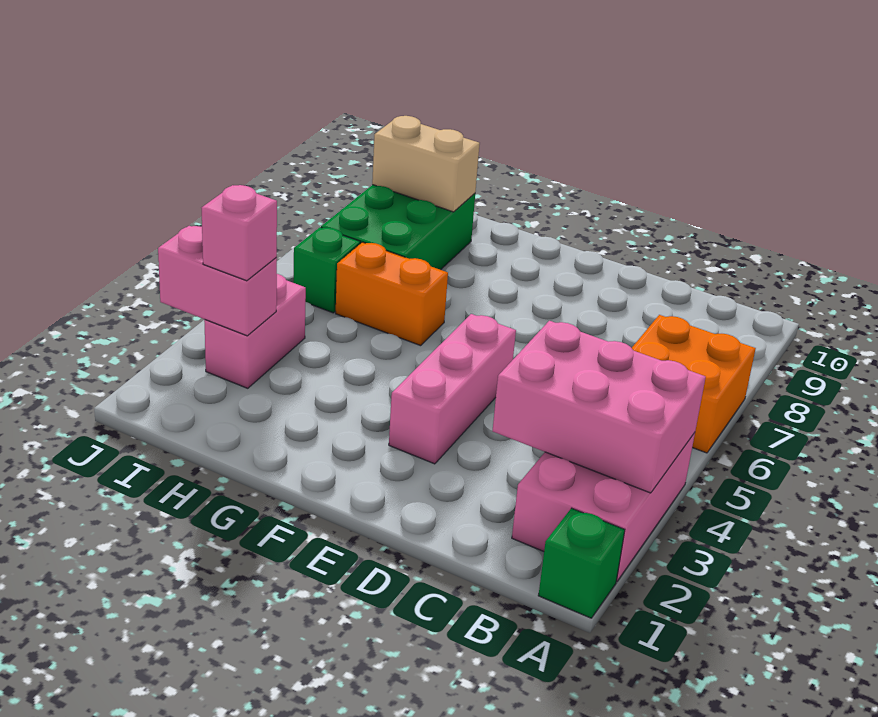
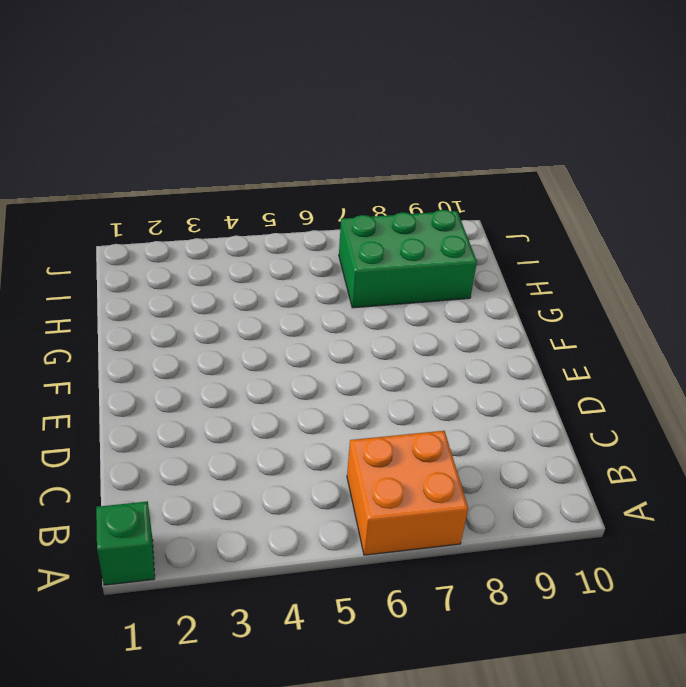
none -> pink brick A2:B4 level 1
none -> pink brick E3:E5 level 1
none -> orange brick G6:H6 level 1

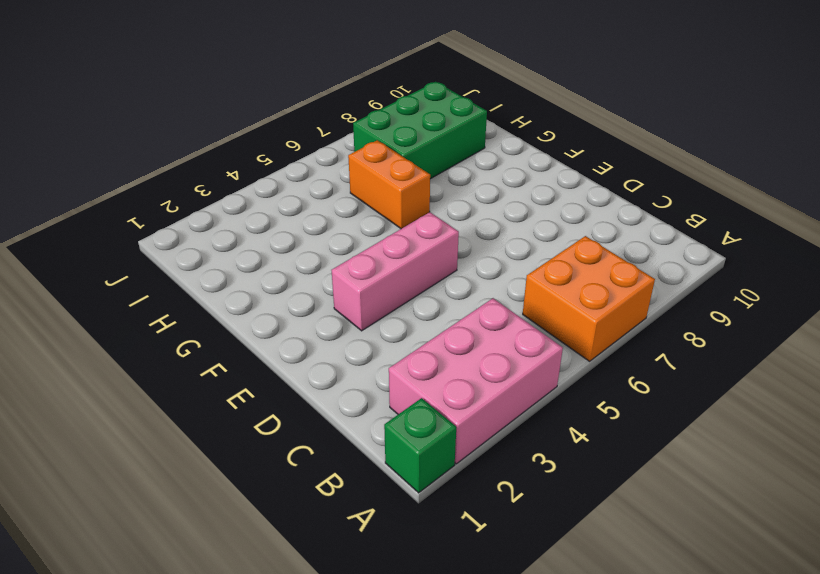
none -> pink brick I3:I4 level 1
none -> green brick I6 level 1
none -> pink brick A3:C4 level 2

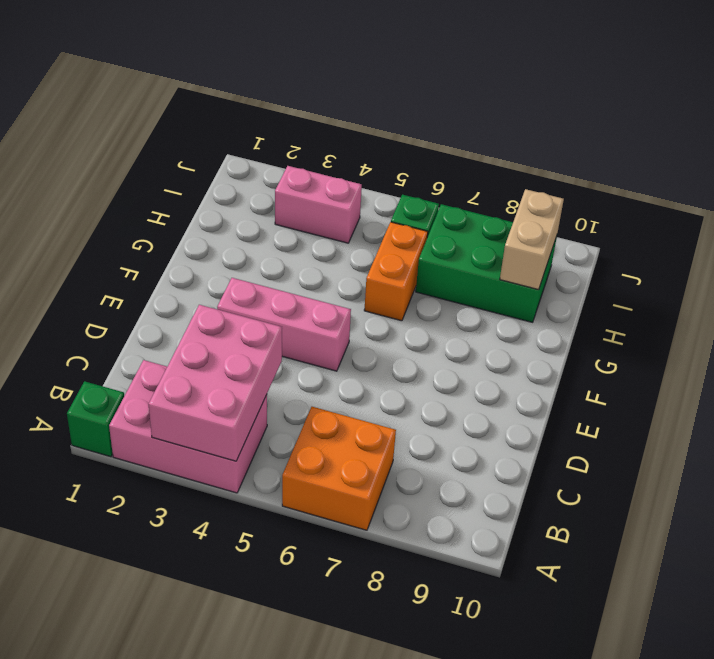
none -> pink brick I3:J3 level 2
none -> pink brick I3 level 3

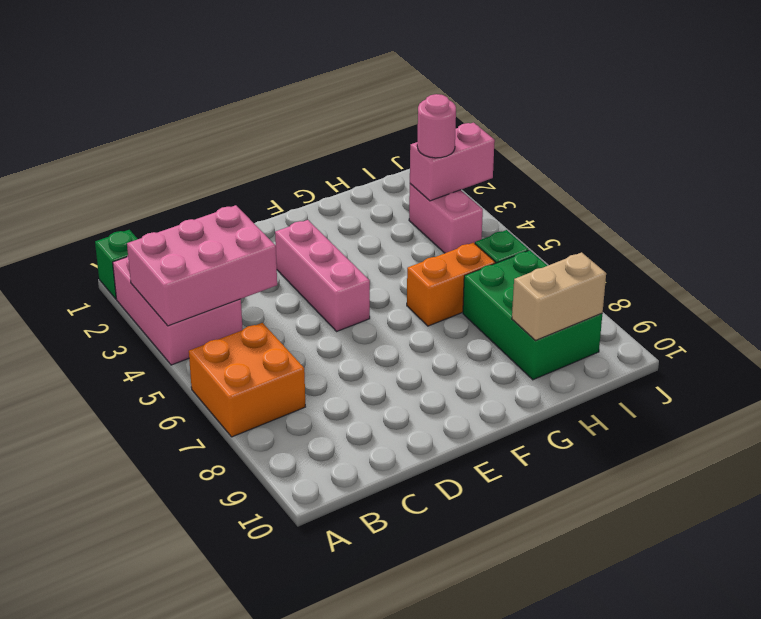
pink round brick I3 level 3 -> pink brick I3 level 3

